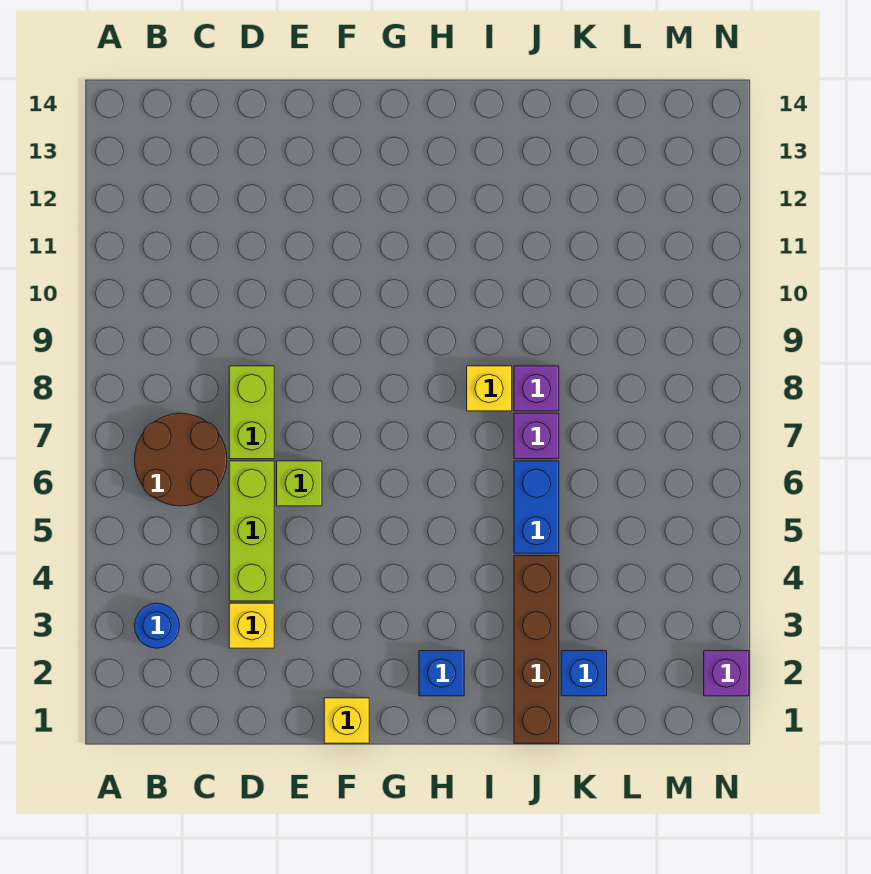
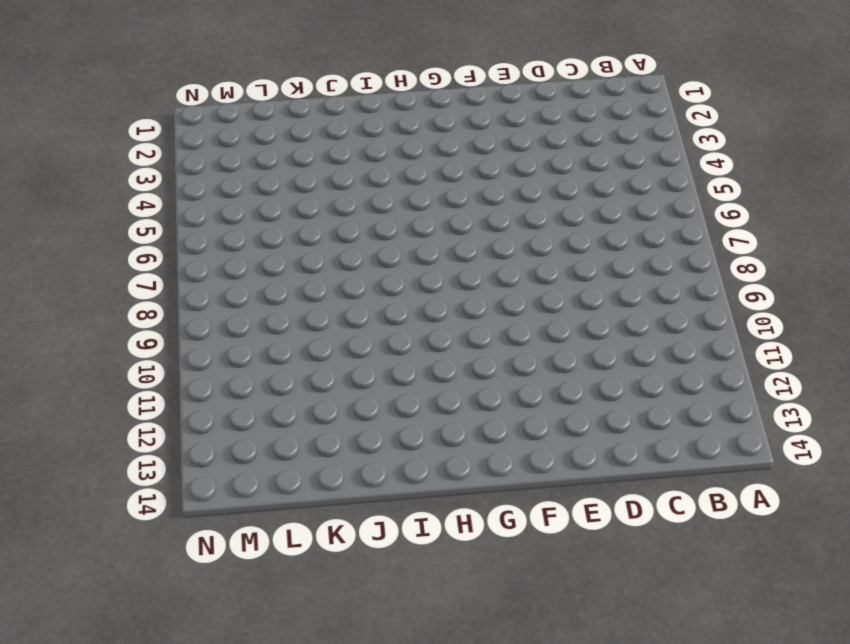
none -> blue round brick B3 level 1
none -> brown round brick B6:C7 level 1
none -> yellow brick D3 level 1

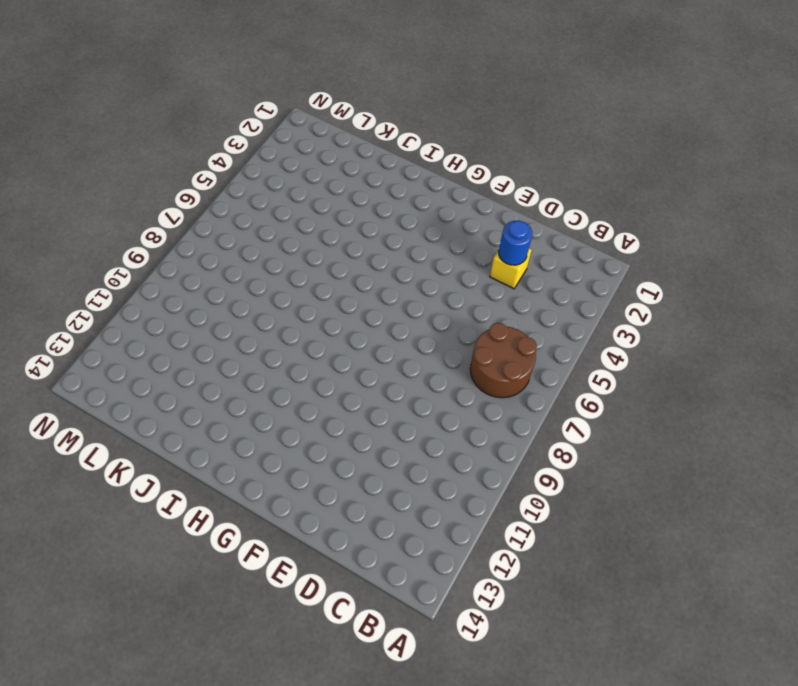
blue round brick D3 level 2 -> blue round brick B3 level 1
none -> lime brick D4:D6 level 1
none -> lime brick D7:D8 level 1
none -> lime brick E6 level 1

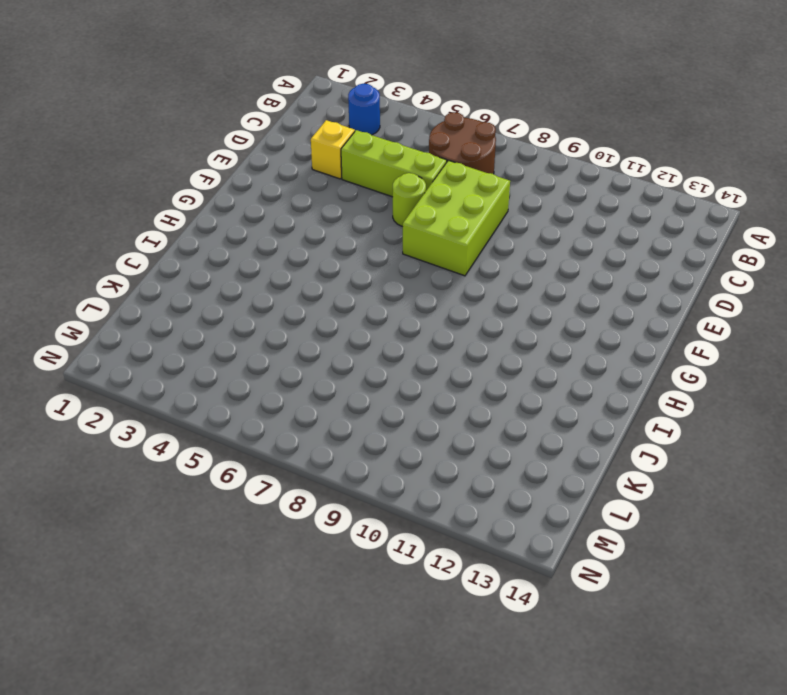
lime brick D7:F8 level 1 -> lime brick D7:D8 level 1
lime round brick E6 level 1 -> lime brick E6 level 1
none -> yellow brick F1 level 1
none -> blue brick H2 level 1
none -> yellow brick I8 level 1

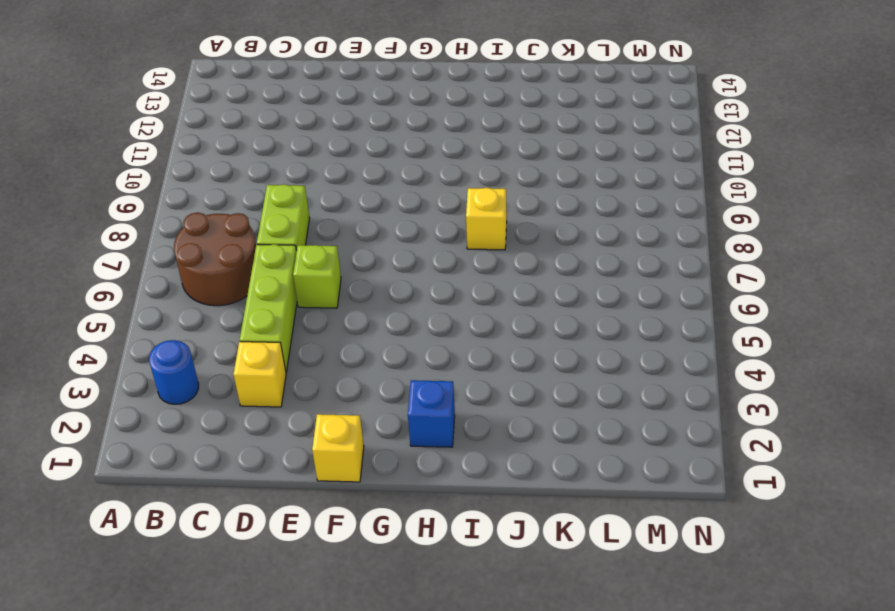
none -> brown brick J1:J4 level 1
none -> blue brick J5:J6 level 1
none -> purple brick J7 level 1

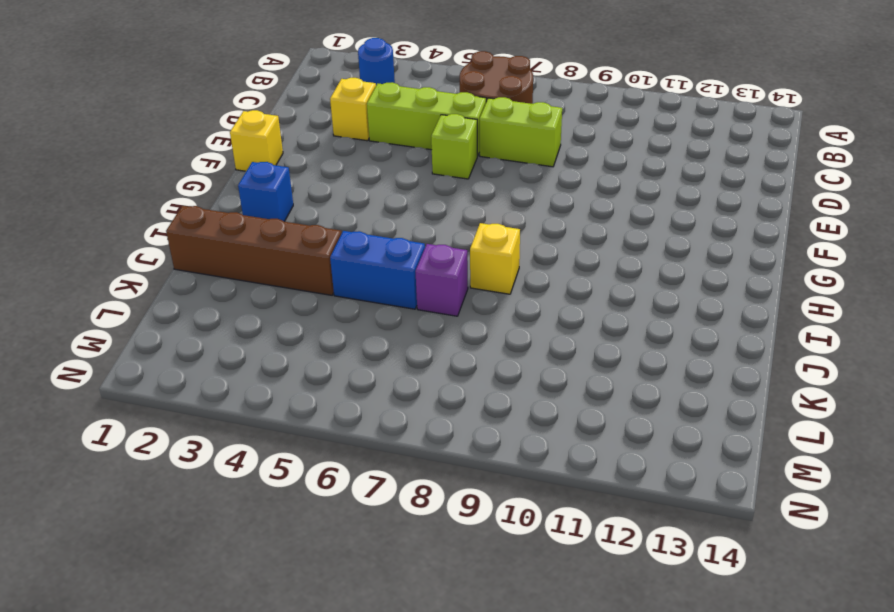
none -> purple brick J8 level 1
none -> blue brick K2 level 1
none -> purple brick N2 level 1

